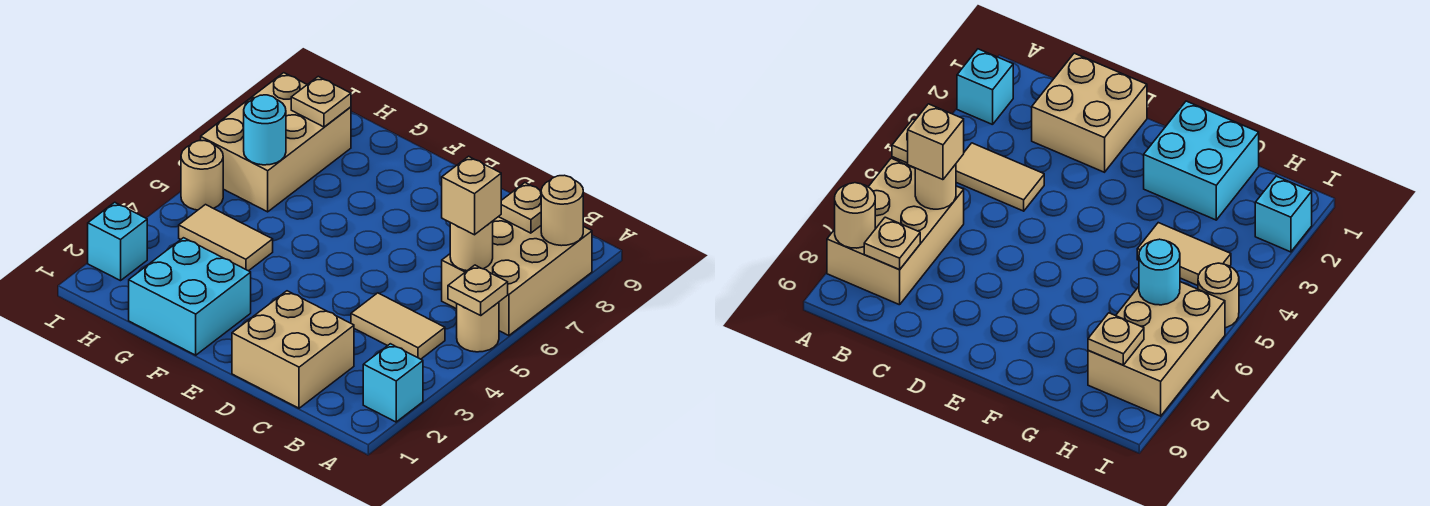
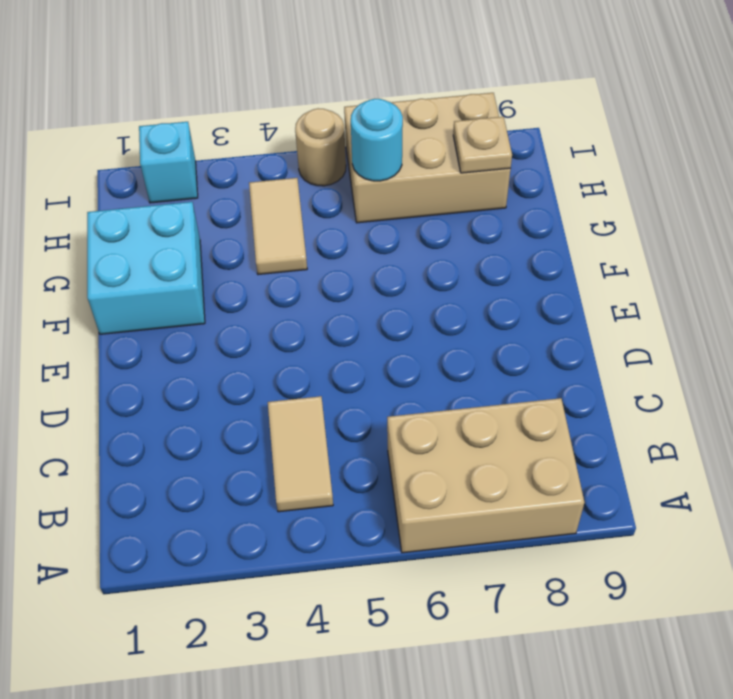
none -> cyan brick A2 level 1
none -> tan round brick A5 level 1
none -> tan brick C1:D2 level 1

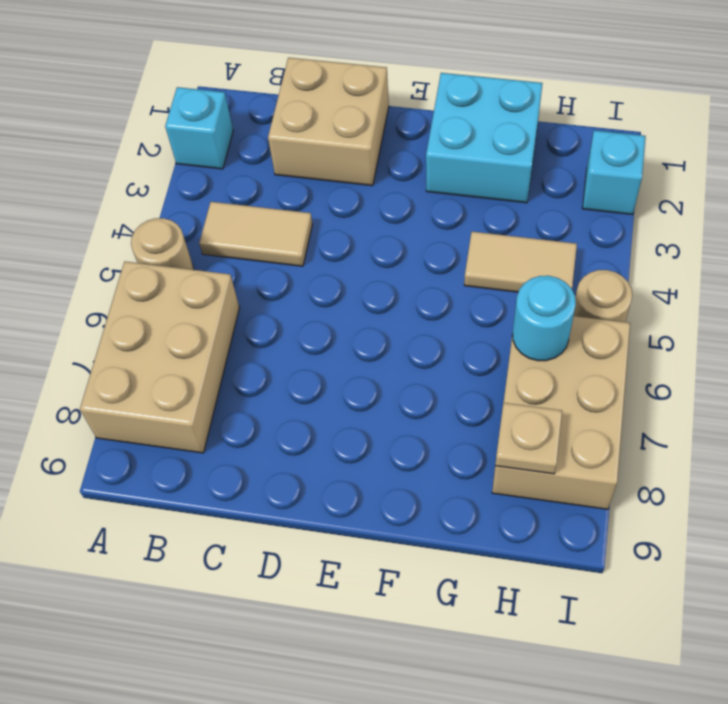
none -> tan plate A5 level 2
none -> tan round brick A8 level 2
none -> tan round brick B6 level 2

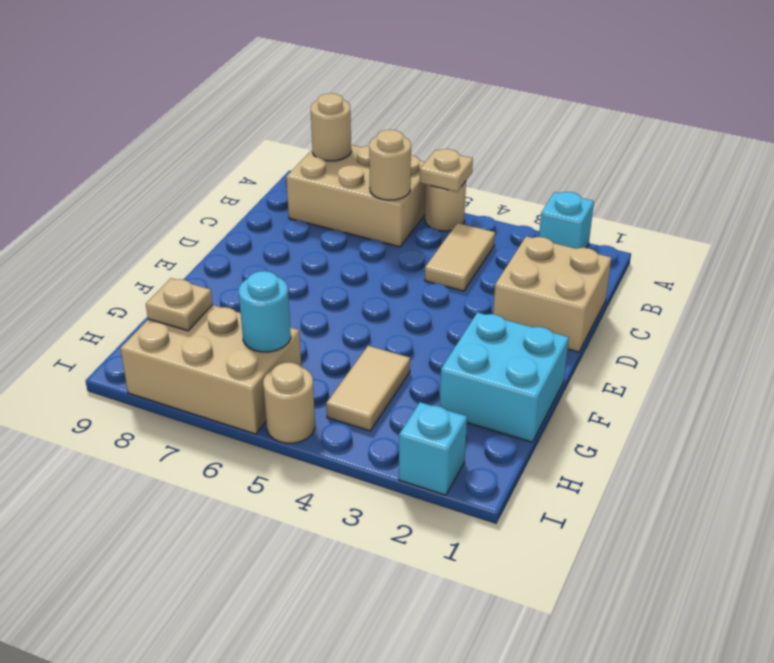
none -> tan plate B8 level 2
none -> tan brick B6 level 3

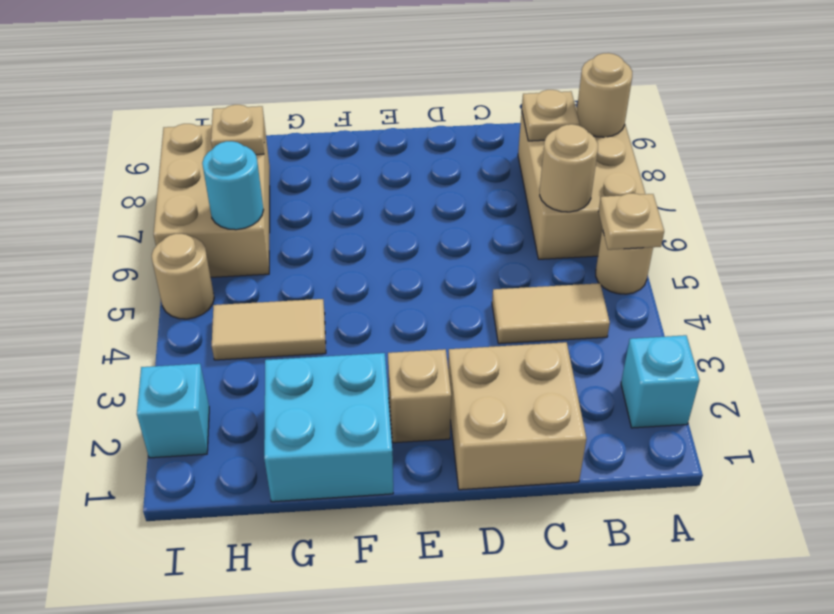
tan brick E2 level 1 -> tan brick B6 level 3

